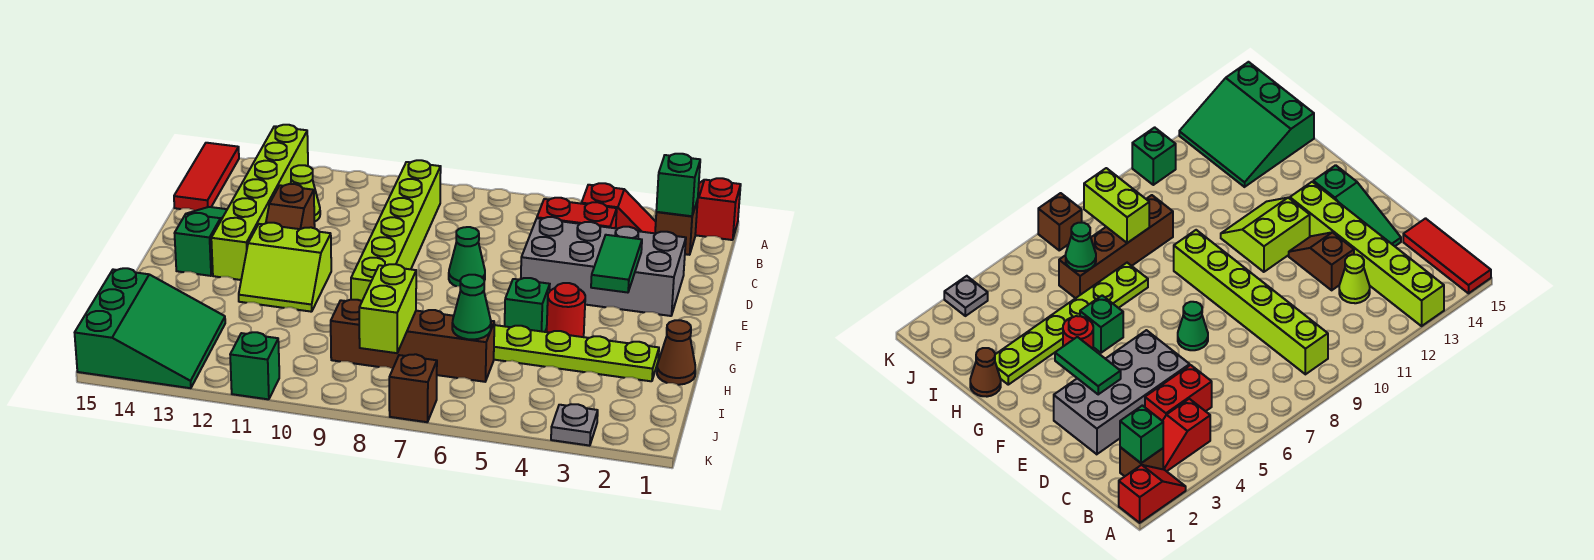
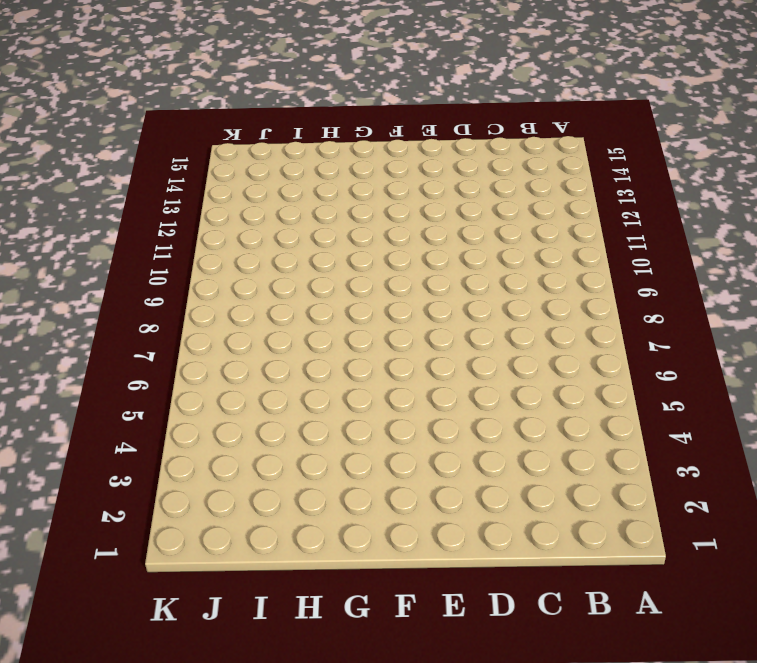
none -> red slope A1:A2 level 1 top 1
none -> lime brick A13:F13 level 1
none -> red tile A15:C15 level 1

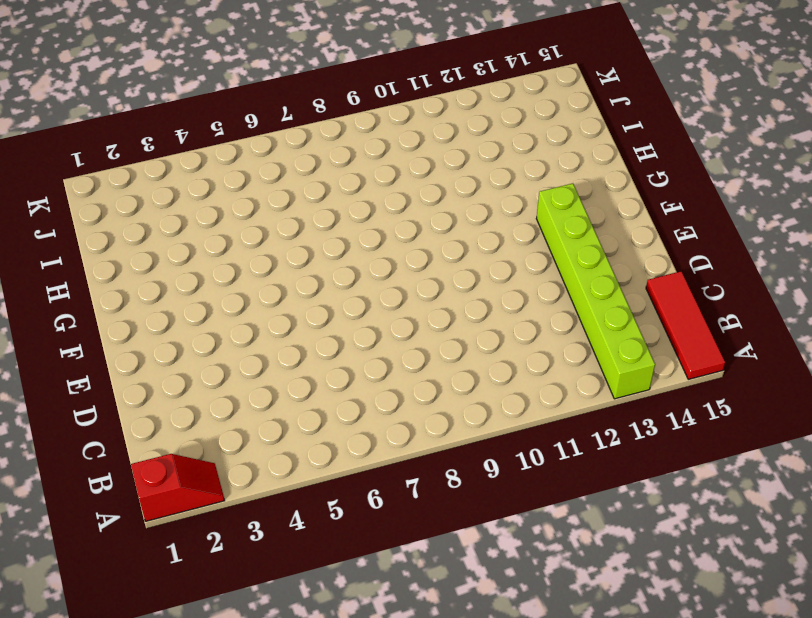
none -> brown brick B2 level 1
none -> red slope B3:B4 level 1 top 4
none -> lime brick B9:G9 level 1

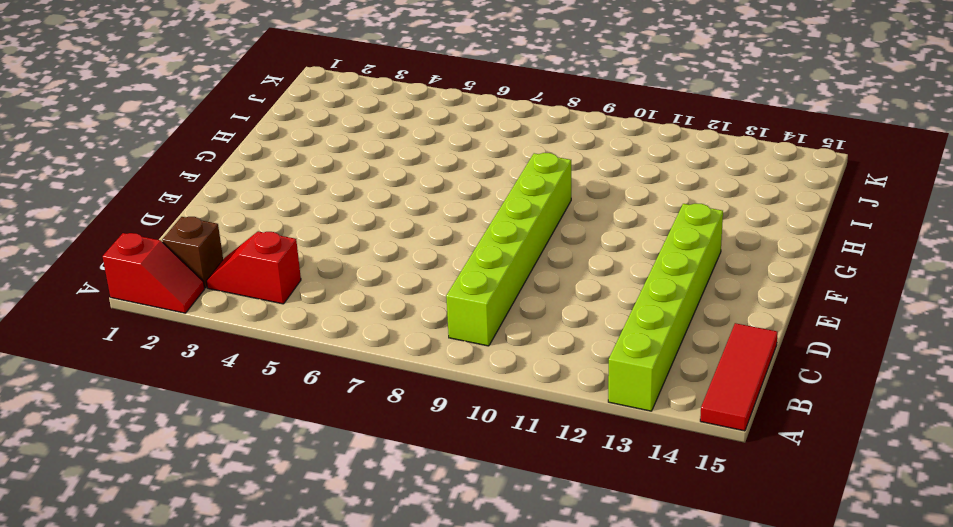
none -> red brick C4:C5 level 1
none -> lime cone C12 level 1
none -> grey brick D2:E5 level 1

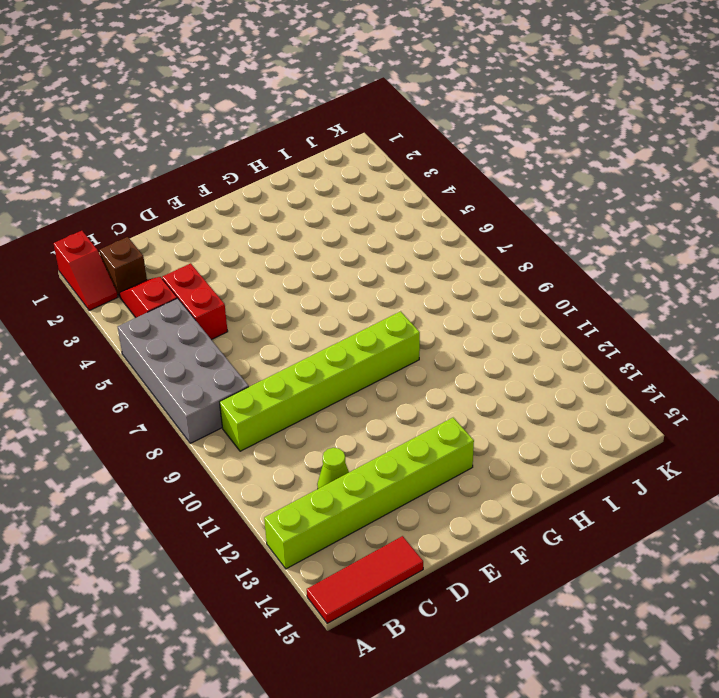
grey brick A5:B8 level 1 -> grey brick D2:E5 level 1
none -> brown slope D12:E12 level 1 top D
none -> green slope D14:F14 level 1 top F
none -> green cone E7 level 1

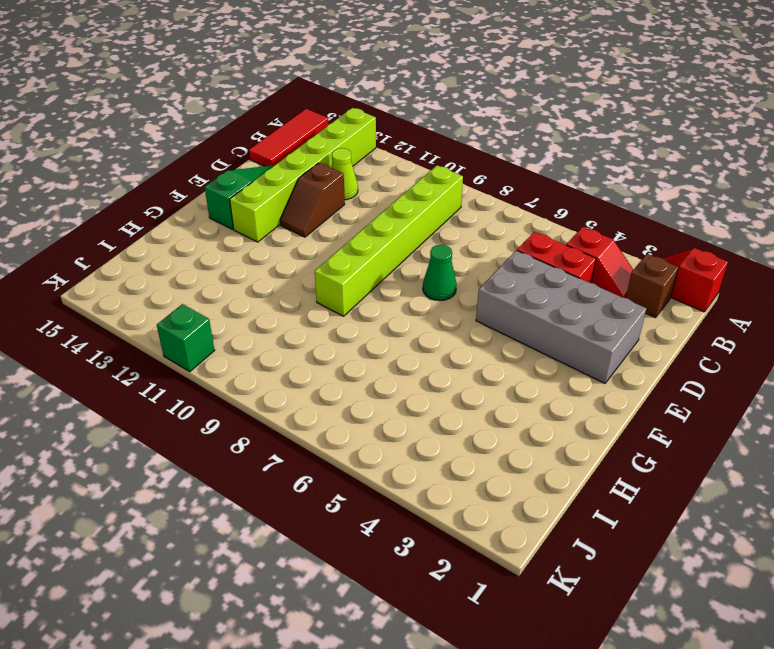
none -> lime slope F11:G12 level 1 top F
none -> red round brick G4 level 1
none -> green brick G5 level 1

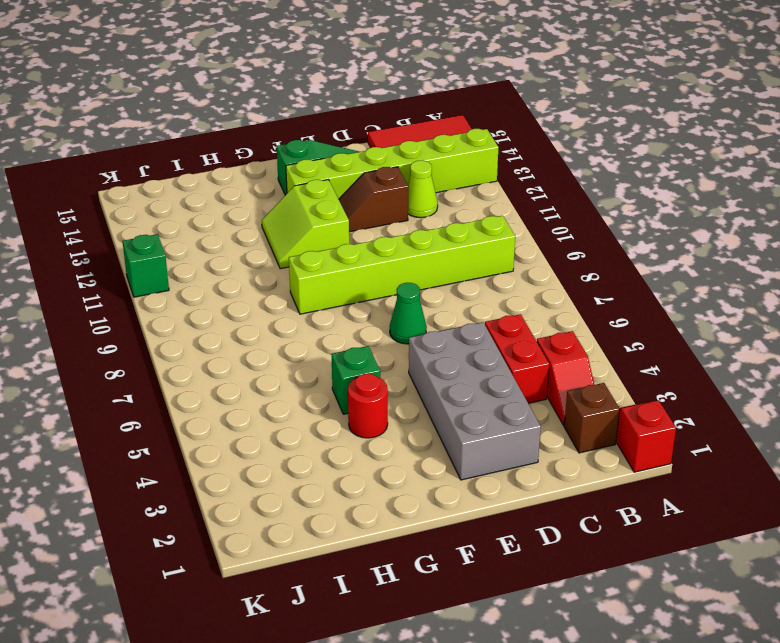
none -> brown cone H1 level 1
none -> lime plate H2:H7 level 1
none -> brown brick I6:I9 level 1

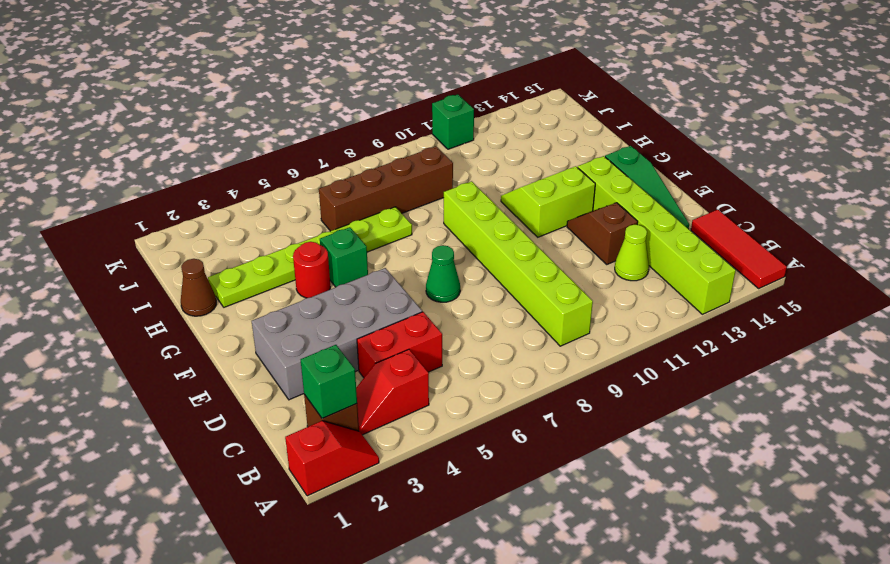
none -> green slope I13:K15 level 1 top 15
none -> grey plate K3 level 1
none -> brown brick K7 level 1

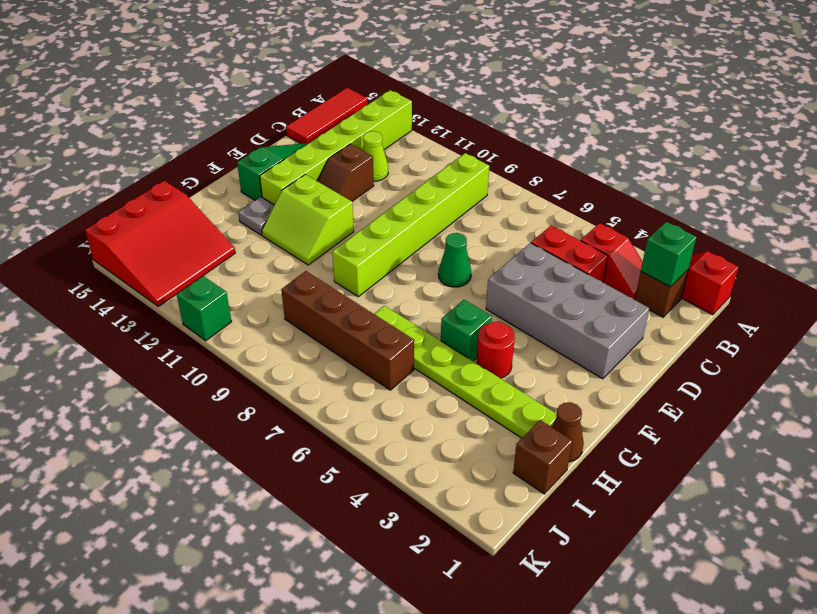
grey plate G13 level 1 -> grey plate K3 level 1
brown brick I1 level 1 -> brown brick K7 level 1
red slope I13:K15 level 1 top 15 -> green slope I13:K15 level 1 top 15
none -> green tile E3:F3 level 2
none -> green cone I6 level 2
none -> lime brick I8:J8 level 2

